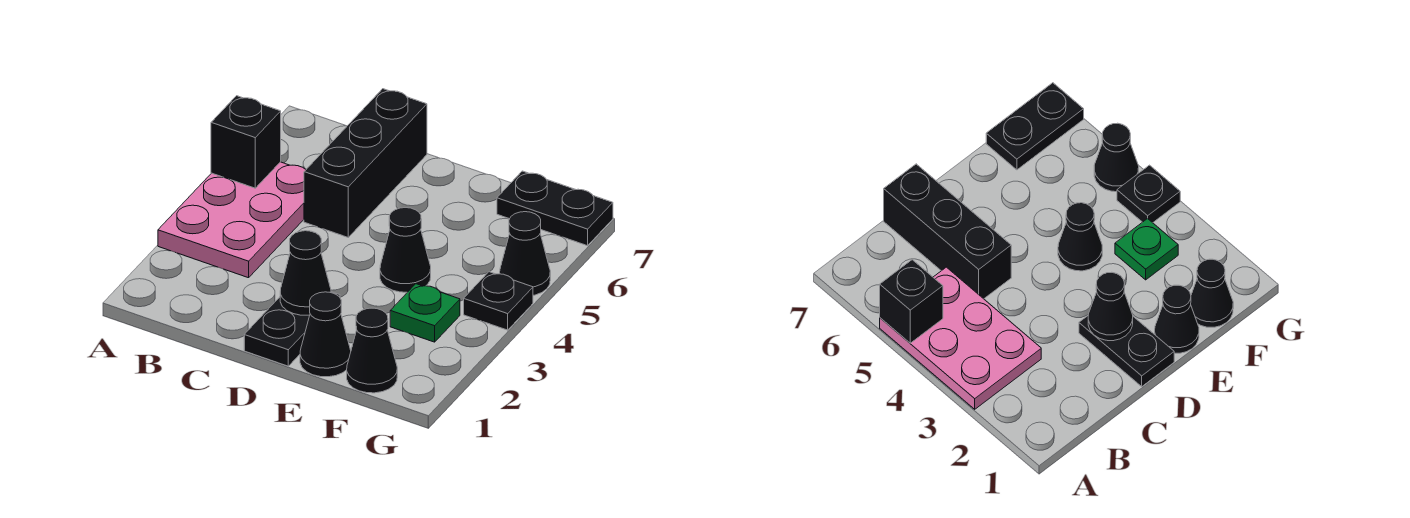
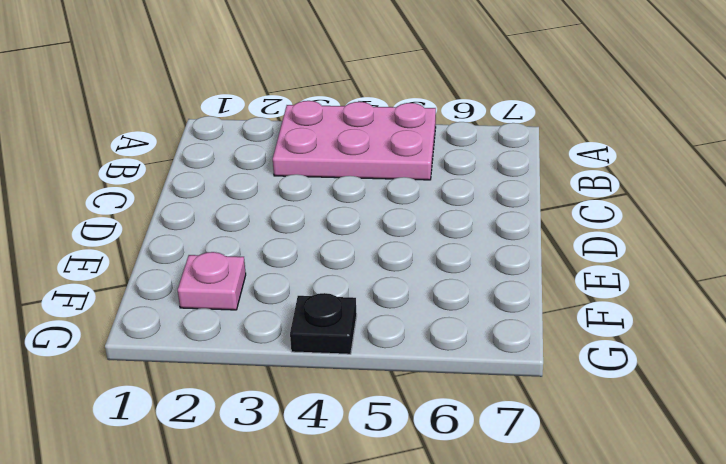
pink plate F2 level 1 -> none
none -> black brick C5:C7 level 1
none -> black plate D1:D2 level 1
none -> black cone E1 level 1

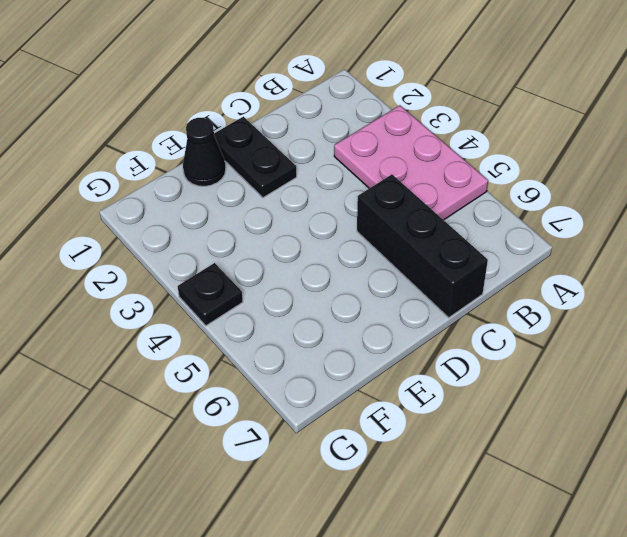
none -> black cone E4 level 1
none -> black cone F1 level 1
none -> green plate F3 level 1

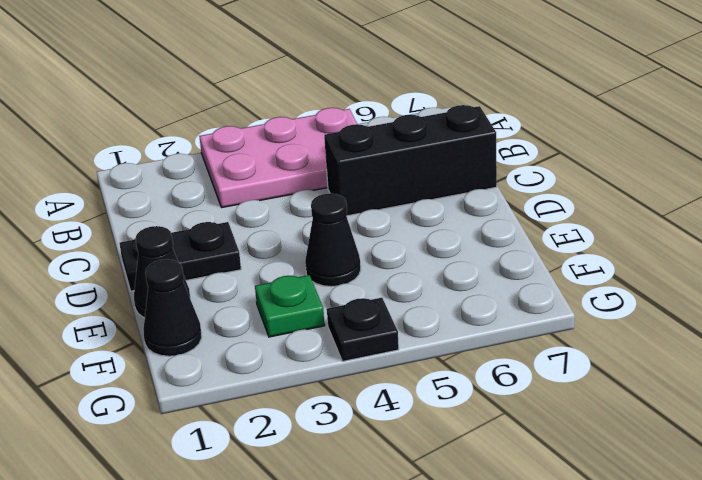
none -> black plate F7:G7 level 1
none -> black cone G5 level 1
none -> black brick A5 level 2

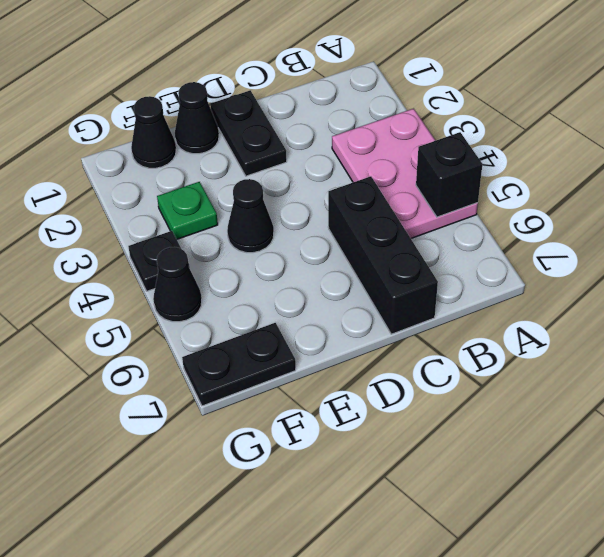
none -> black cone D2 level 2

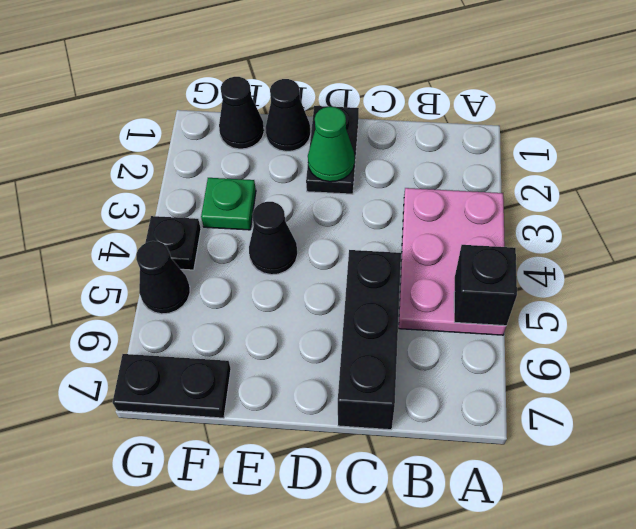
green cone D2 level 2 -> black cone D2 level 2

